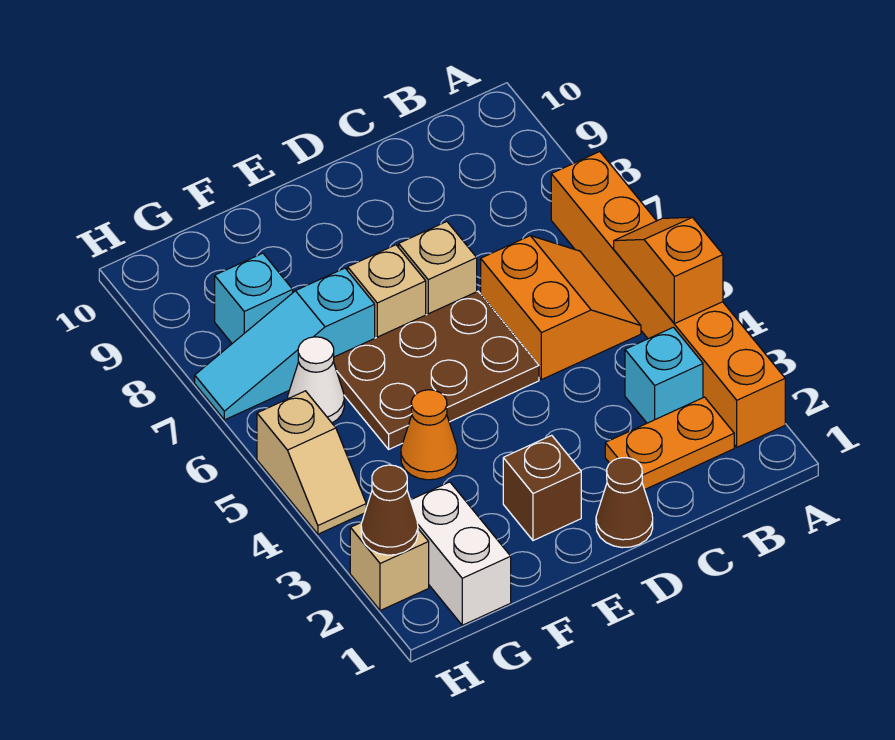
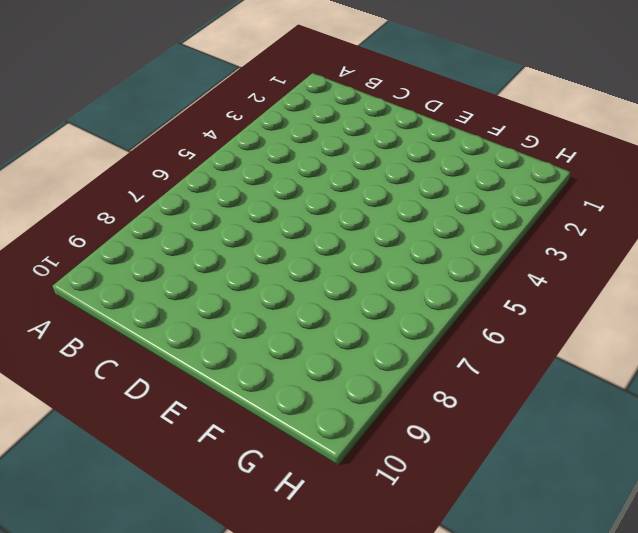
none -> orange brick A2:A7 level 1
none -> orange plate B2:C2 level 1
none -> cyan brick B3 level 1

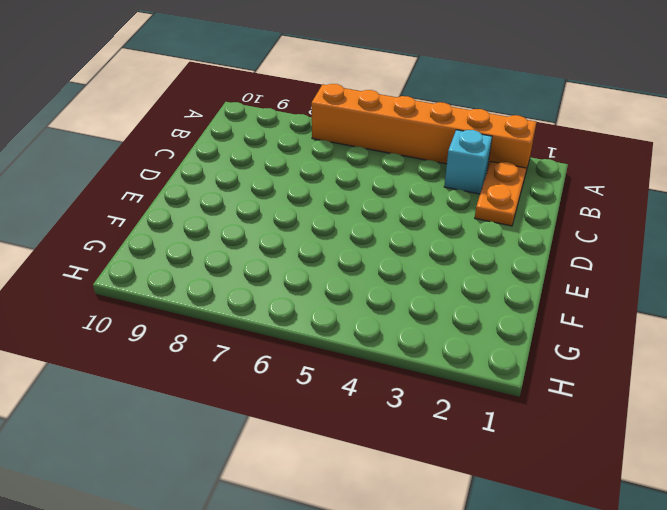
none -> orange slope B5:C6 level 1 top C
none -> brown cone D1 level 1
none -> brown plate D5:F6 level 1

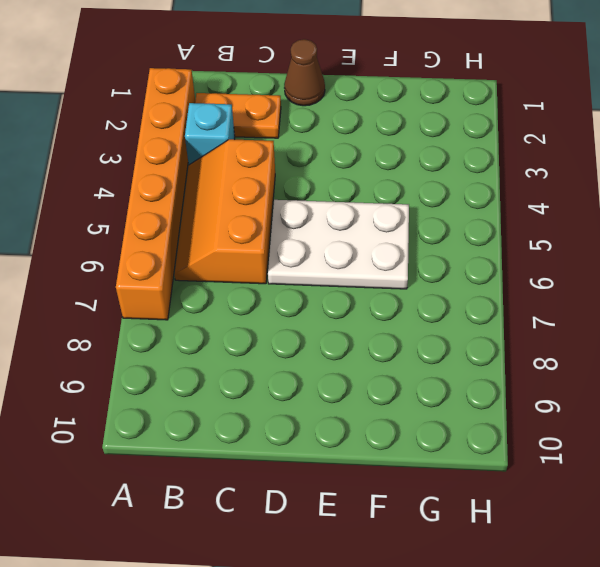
orange slope B4:C6 level 1 top C -> orange slope B5:C6 level 1 top C
white plate D5:F6 level 1 -> brown plate D5:F6 level 1
none -> tan brick D7 level 1
none -> brown brick E2 level 1
none -> tan brick E7 level 1

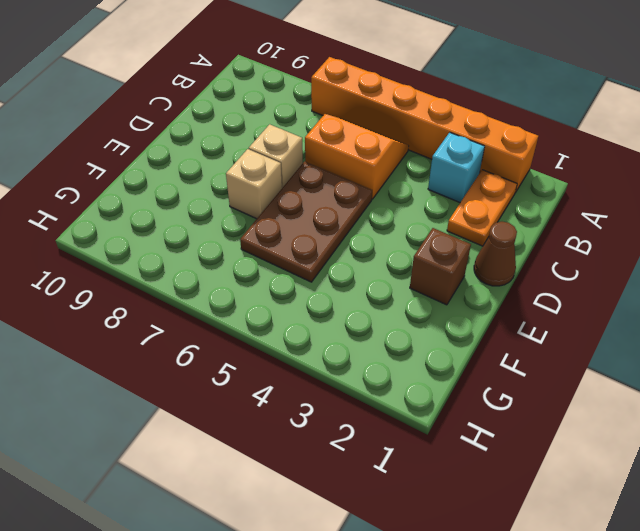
none -> orange cone F4 level 1
none -> cyan slope F7:H7 level 1 top F
none -> white brick G1:G2 level 1

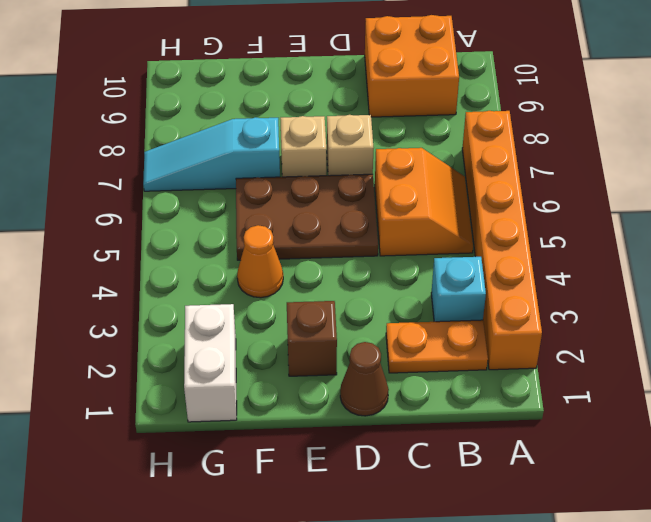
orange brick B9:C10 level 1 -> none
none -> white cone G6 level 1
none -> cyan brick G8 level 1
none -> tan brick H2 level 1

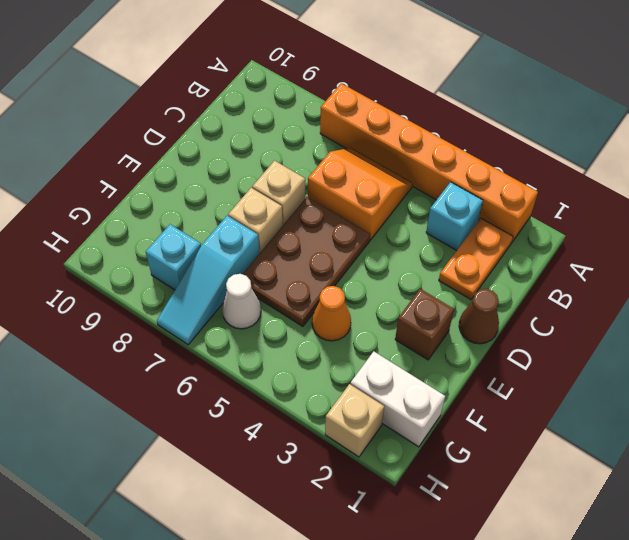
none -> tan slope H4:H5 level 1 top 5
none -> orange slope A4:A5 level 2 top 4
none -> brown cone H2 level 2

